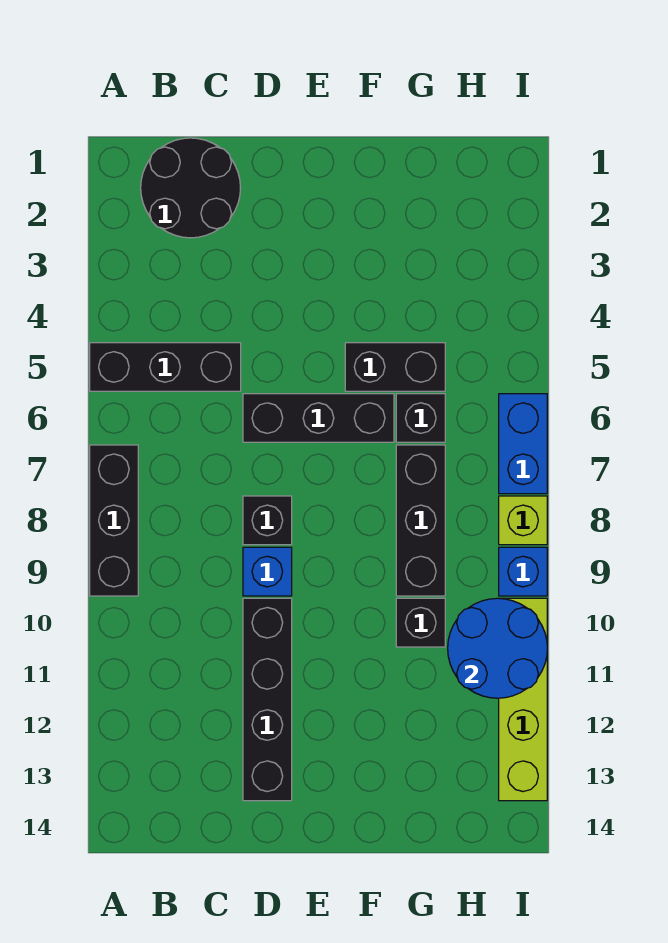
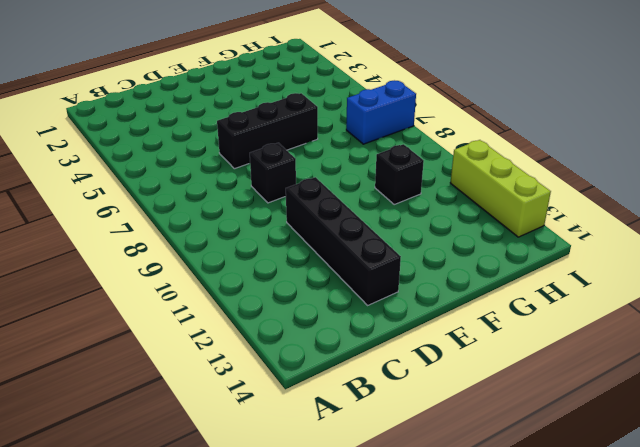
blue brick H7:I7 level 1 -> blue brick I6:I7 level 1
lime brick I11:I13 level 1 -> lime brick I10:I13 level 1
none -> black brick A5:C5 level 1
none -> black brick A7:A9 level 1
none -> black round brick B1:C2 level 1

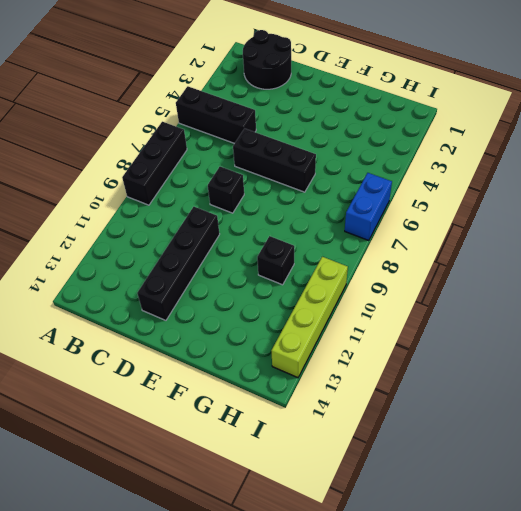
none -> blue brick D9 level 1
none -> black brick F5:G5 level 1
none -> black brick G6 level 1

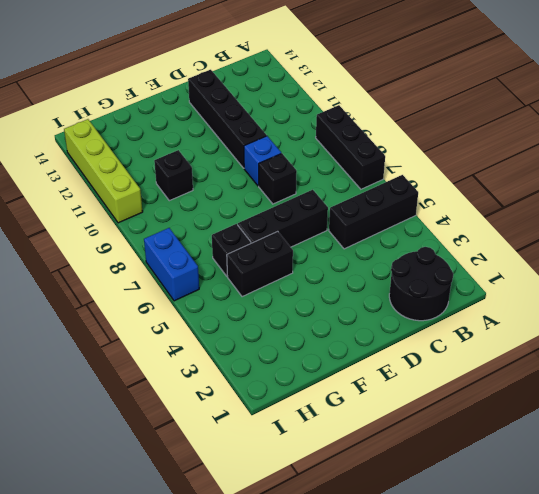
none -> black brick G7:G9 level 1
none -> lime brick I8 level 1
none -> blue brick I9 level 1

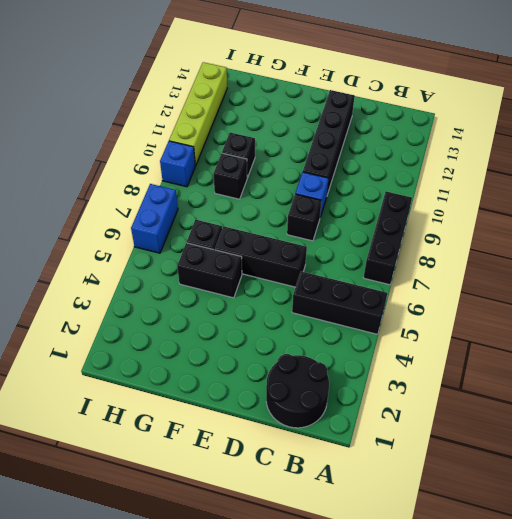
black brick G9 level 1 -> black brick G7:G9 level 1
none -> lime brick I8 level 1
none -> blue round brick H10:I11 level 2

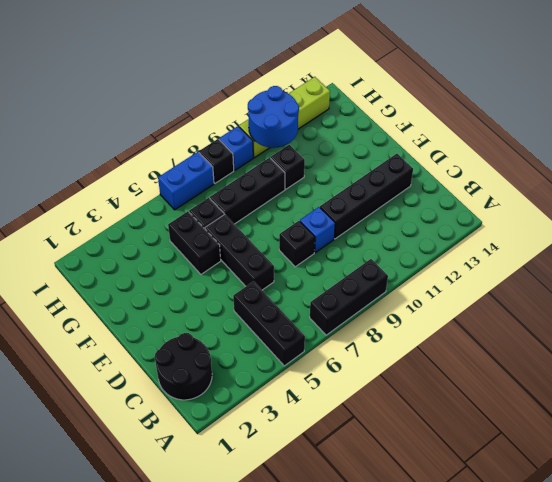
black brick I8 level 1 -> lime brick I8 level 1

